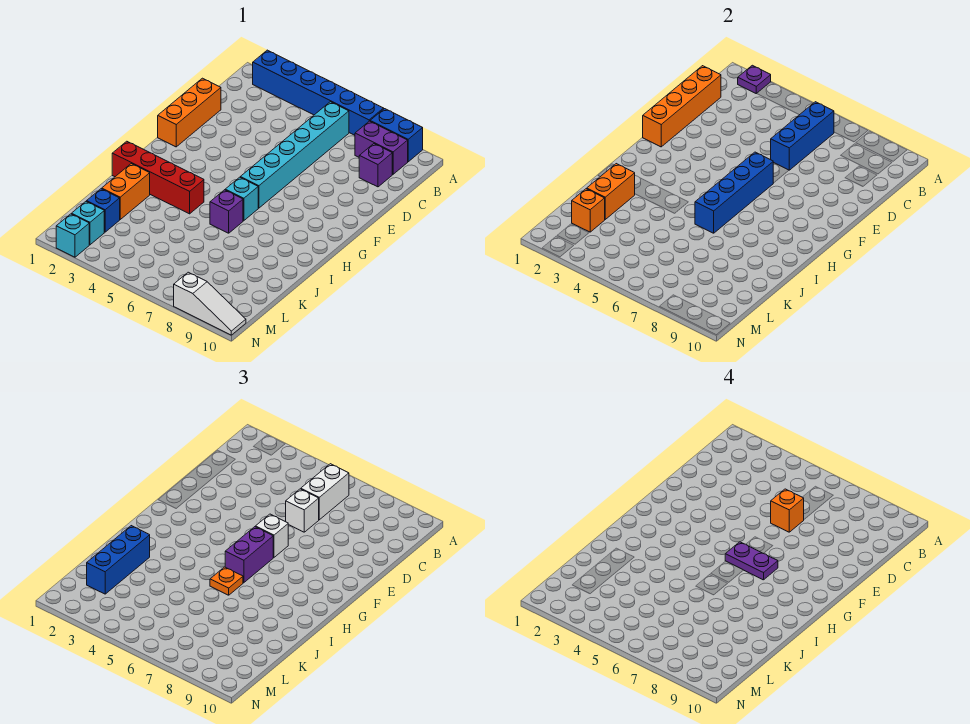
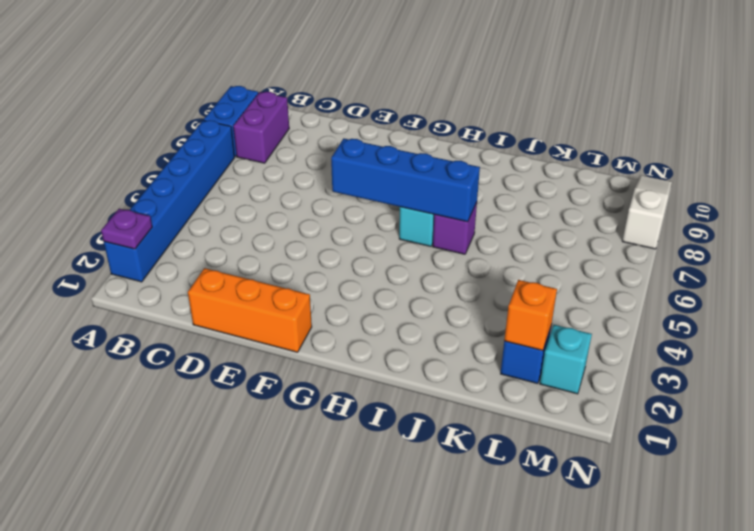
none -> cyan brick B6:G6 level 1
none -> purple brick C9 level 1
none -> red brick I1:I4 level 1

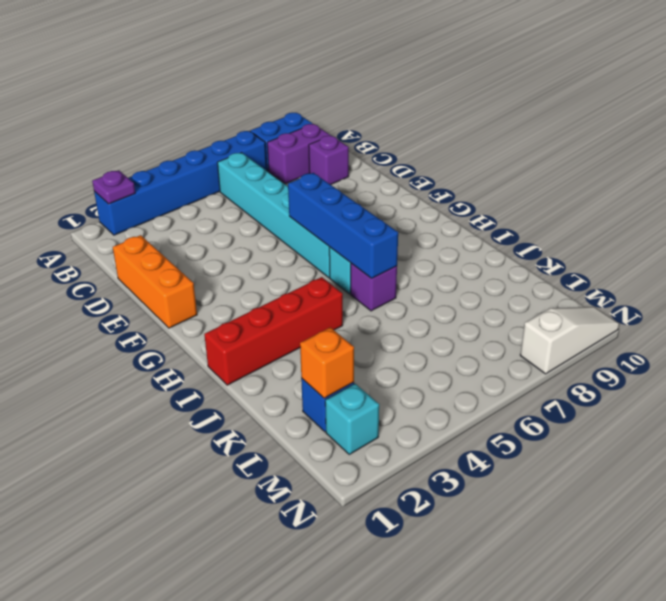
none -> orange brick J2:K2 level 1
none -> cyan brick N2 level 1
none -> blue brick B6:D6 level 2

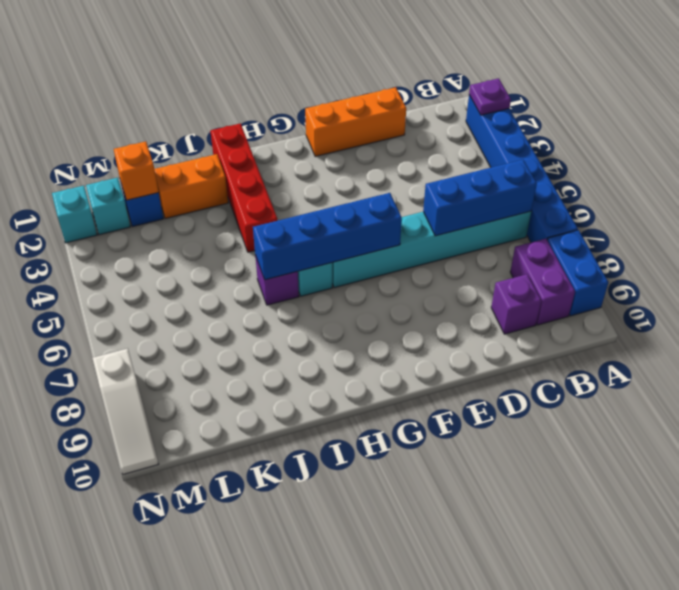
none -> orange brick C1:F1 level 2
none -> orange brick J2:K2 level 2
none -> white brick B6:C6 level 3

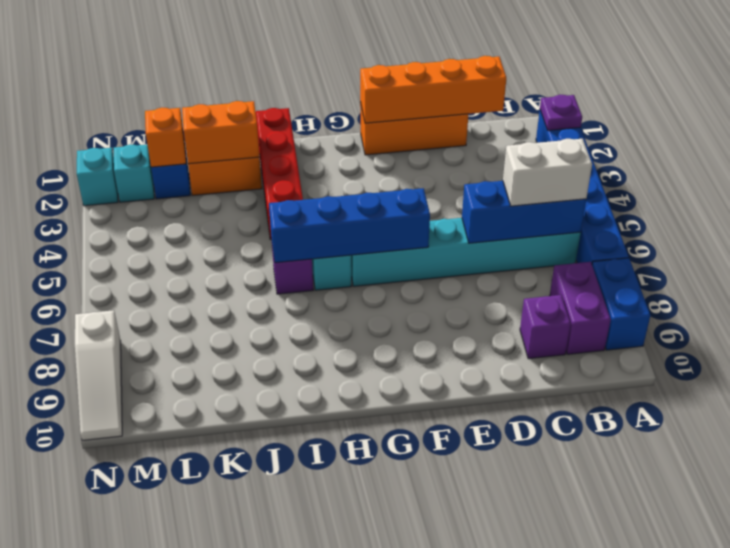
none -> white brick D6 level 3
none -> white brick F6 level 3
none -> purple brick G6:H6 level 3

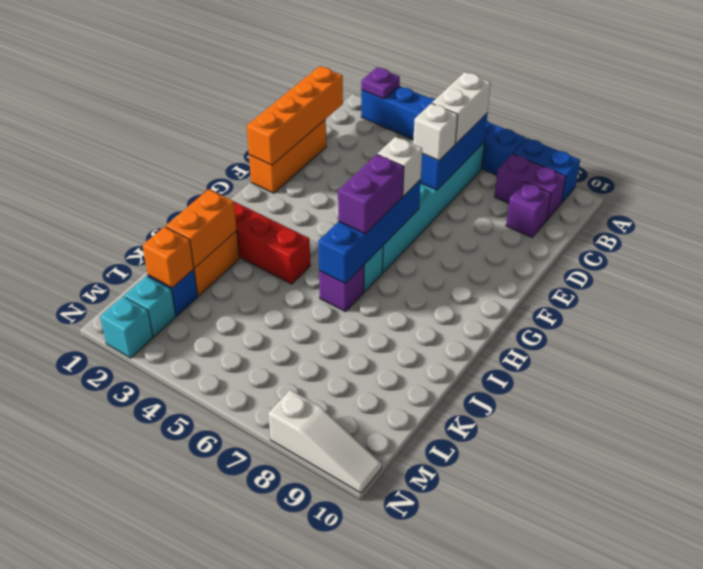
none -> orange plate I6 level 3
none -> blue brick J2:L2 level 3
none -> orange brick D6 level 4

